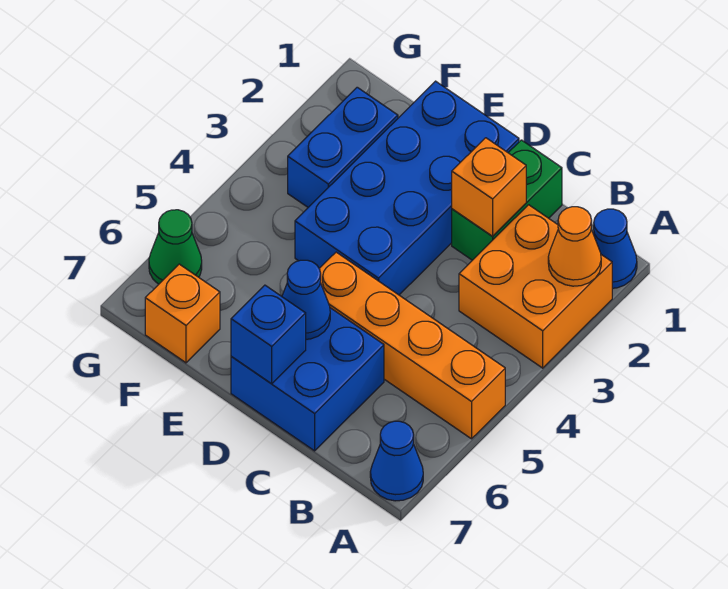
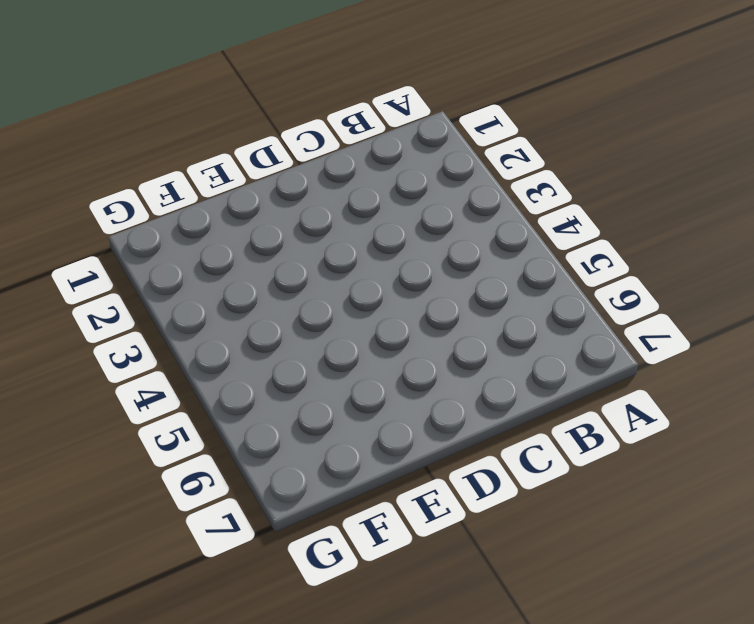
none -> blue cone A1 level 1
none -> orange brick A2:B3 level 1
none -> orange brick A5:D5 level 1

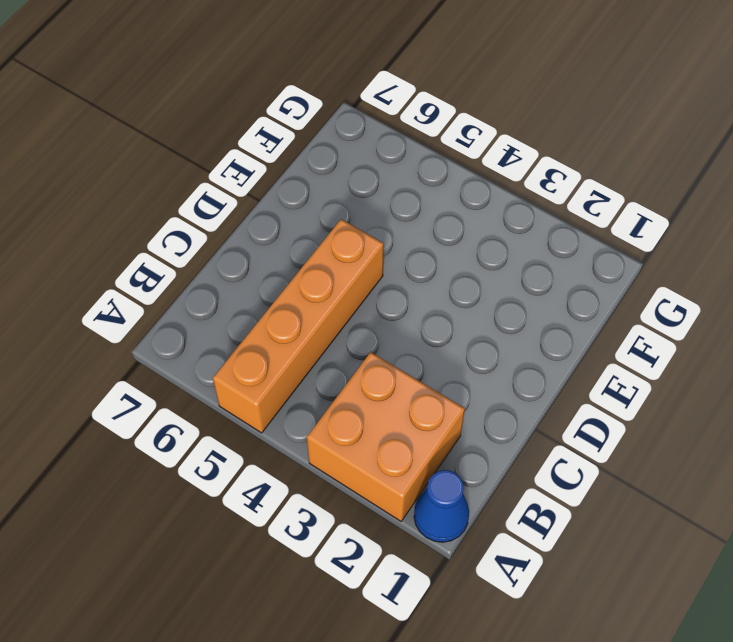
none -> blue cone A7 level 1
none -> green brick C1:C2 level 1
none -> blue brick C6:D7 level 1

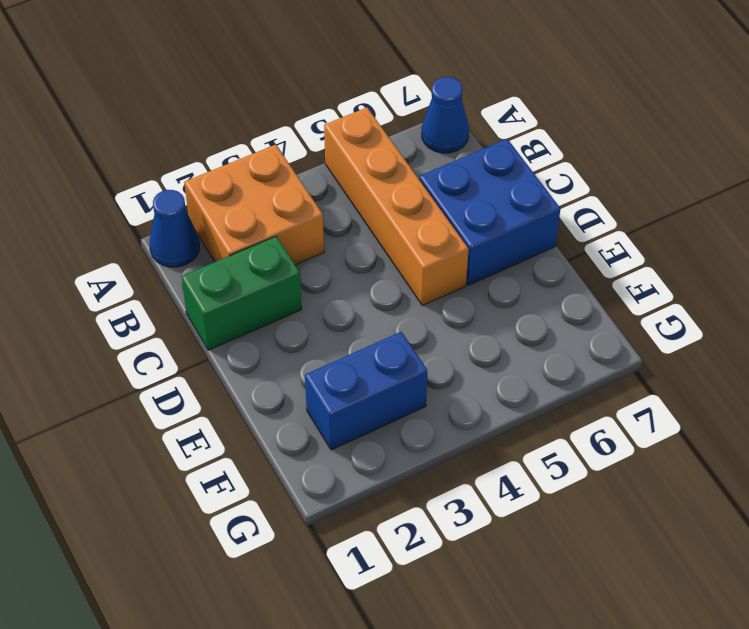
none -> blue brick D1:E4 level 1
none -> orange brick F7 level 1
none -> green cone G6 level 1

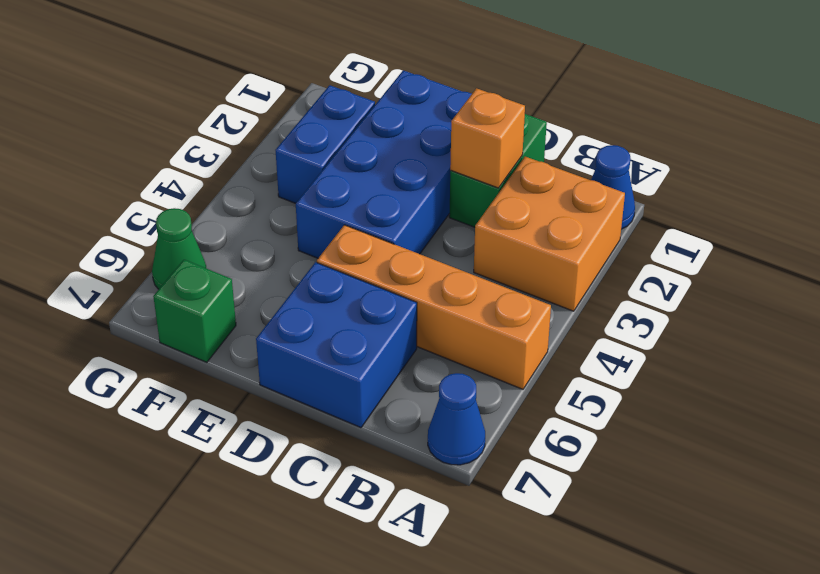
green brick F7 level 1 -> orange brick F7 level 1
none -> orange cone A2 level 2
none -> blue cone D6 level 2
none -> blue brick D7 level 2

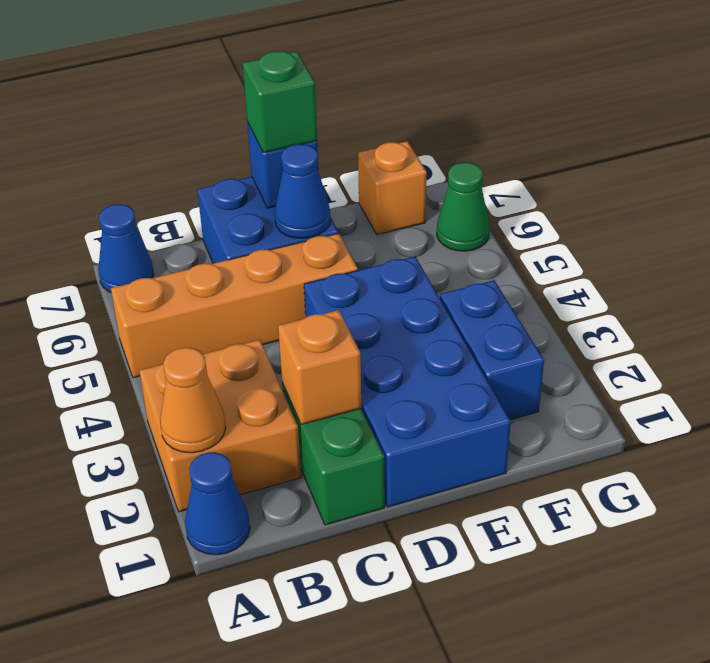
green brick D7 level 3 -> none

